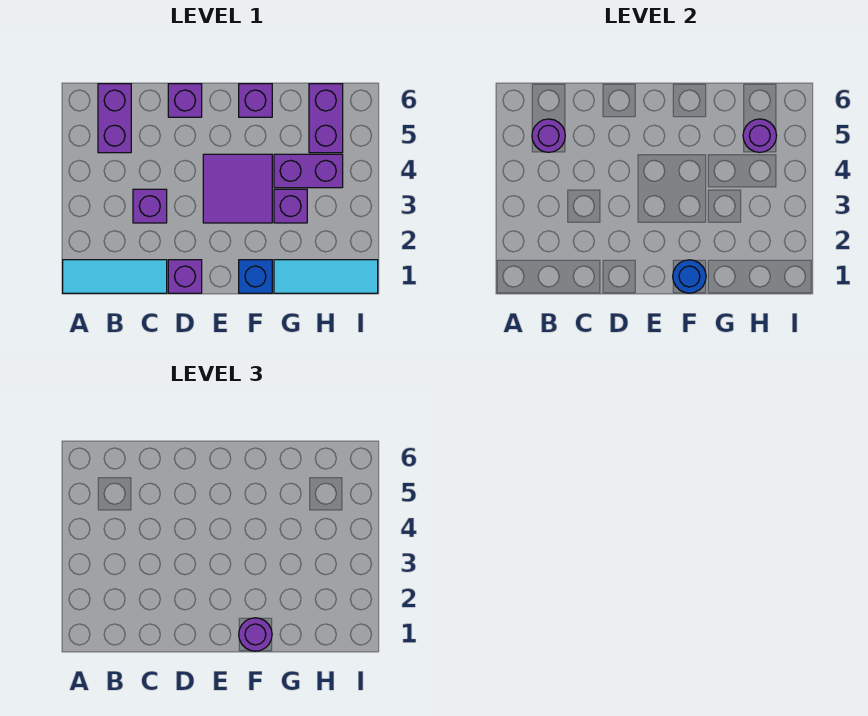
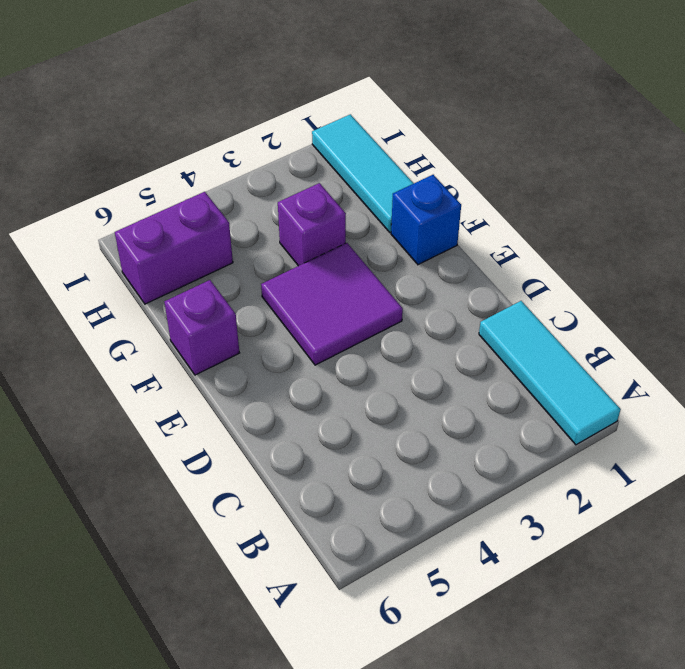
none -> purple brick B5:B6 level 1
none -> purple brick C3 level 1
none -> purple brick D1 level 1

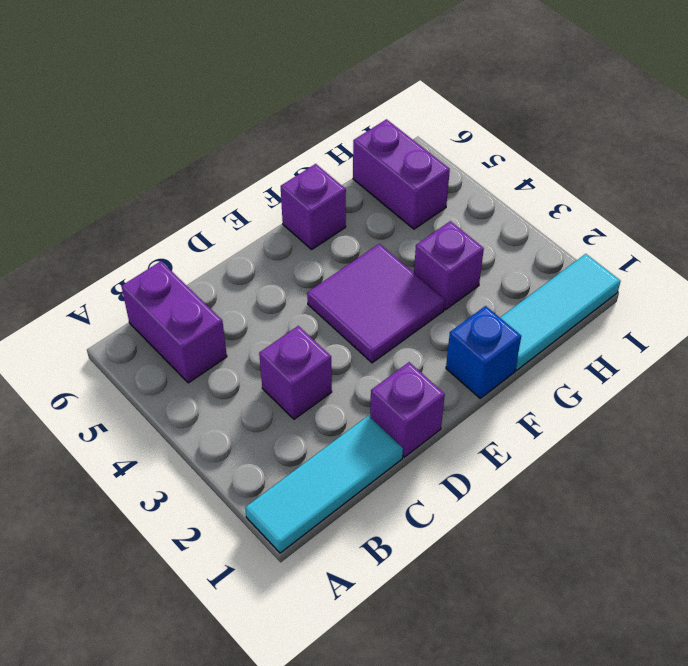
none -> purple brick D6 level 1
none -> purple brick G4:H4 level 1
none -> purple round brick B5 level 2

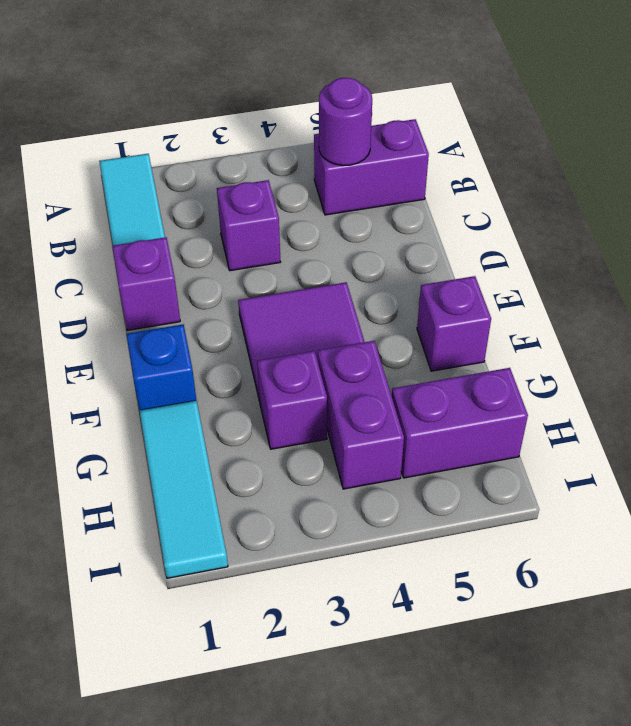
none -> purple brick D6 level 1
none -> blue round brick F1 level 2
none -> purple round brick H5 level 2

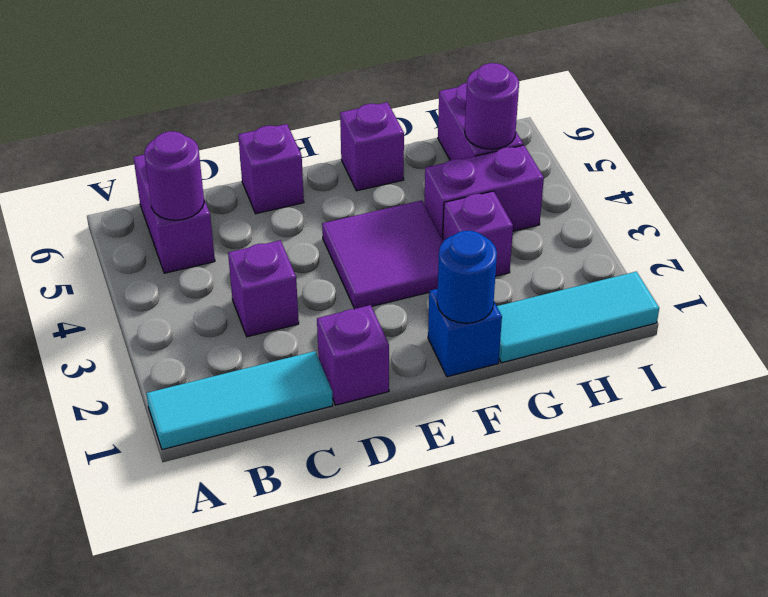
none -> purple round brick F1 level 3

